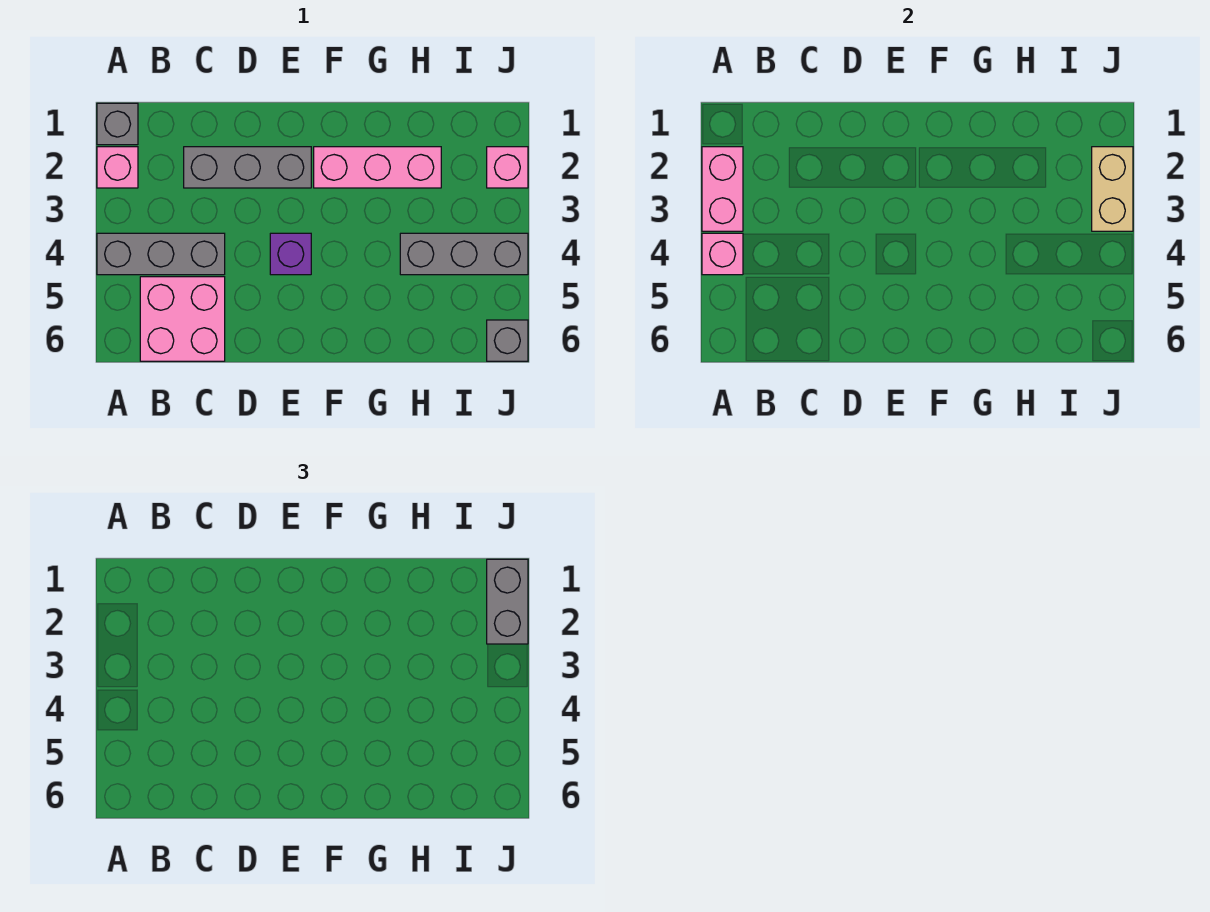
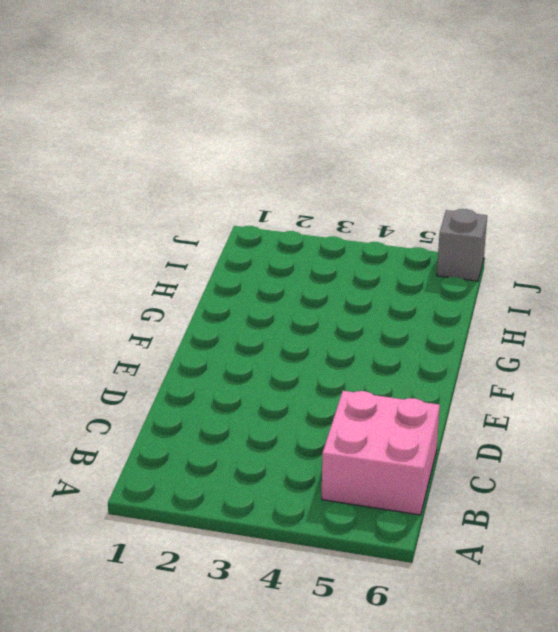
none -> grey brick A1 level 1
none -> pink brick A2 level 1
none -> grey brick A4:C4 level 1

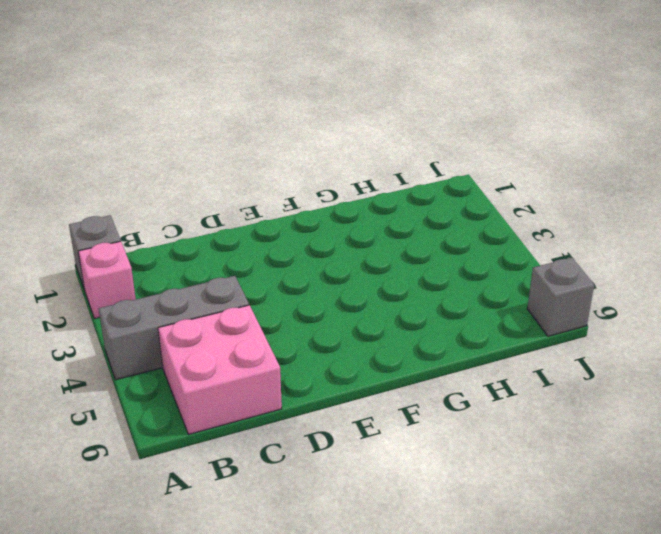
none -> grey brick C2:E2 level 1
none -> purple brick E4 level 1
none -> pink brick F2:H2 level 1

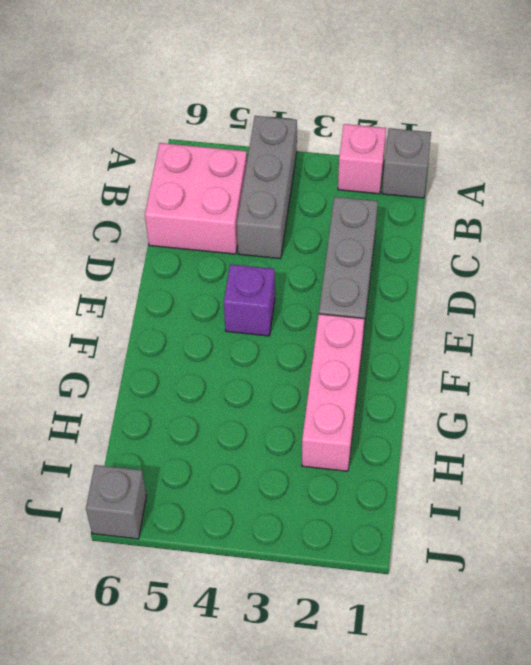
none -> grey brick H4:J4 level 1
none -> pink brick J2 level 1
none -> pink brick A2:A3 level 2

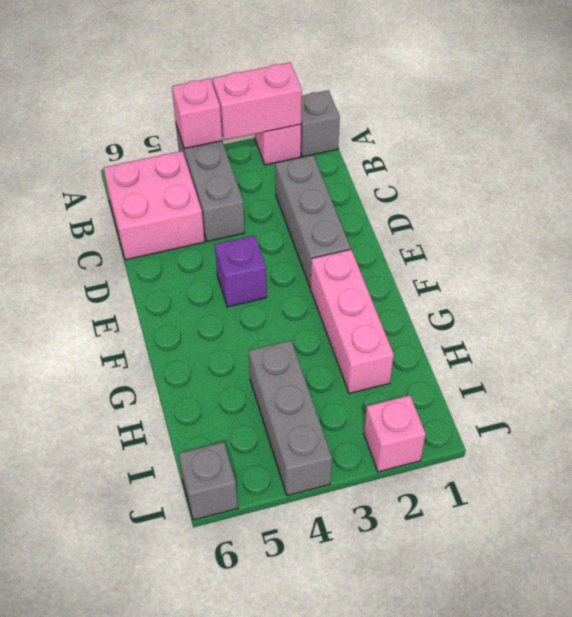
none -> tan brick J2:J3 level 2
none -> grey brick J1:J2 level 3

